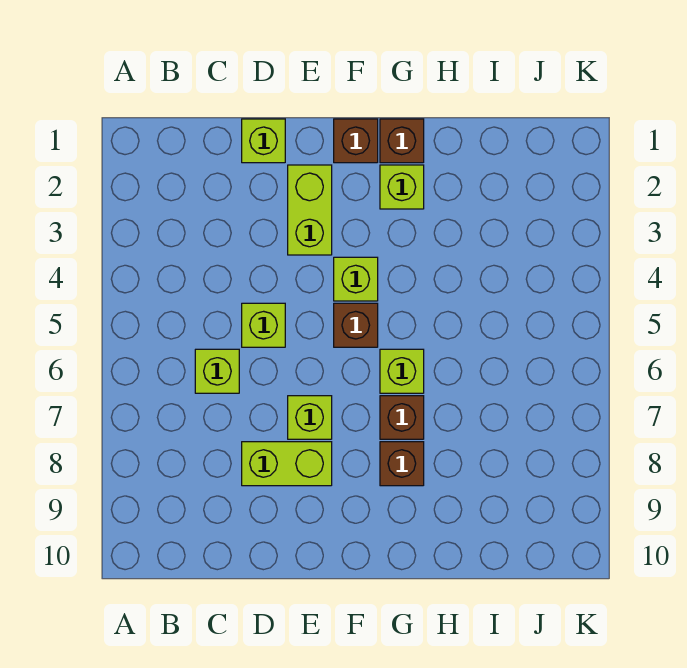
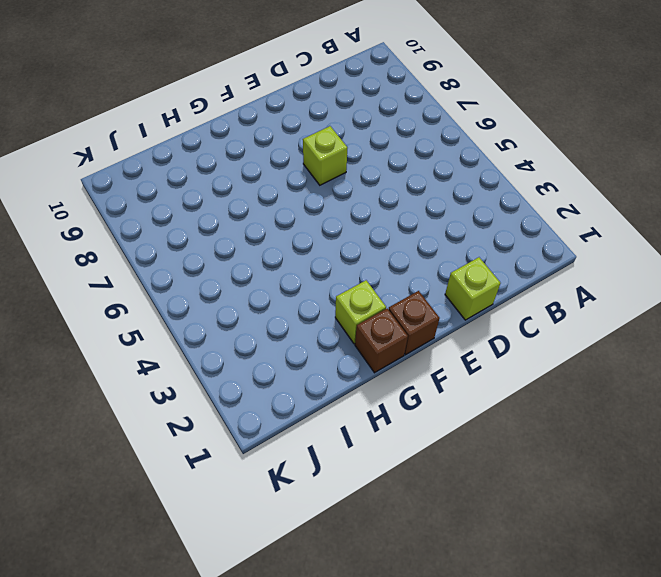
none -> lime brick C6 level 1
none -> lime brick D5 level 1
none -> lime brick D8:E8 level 1

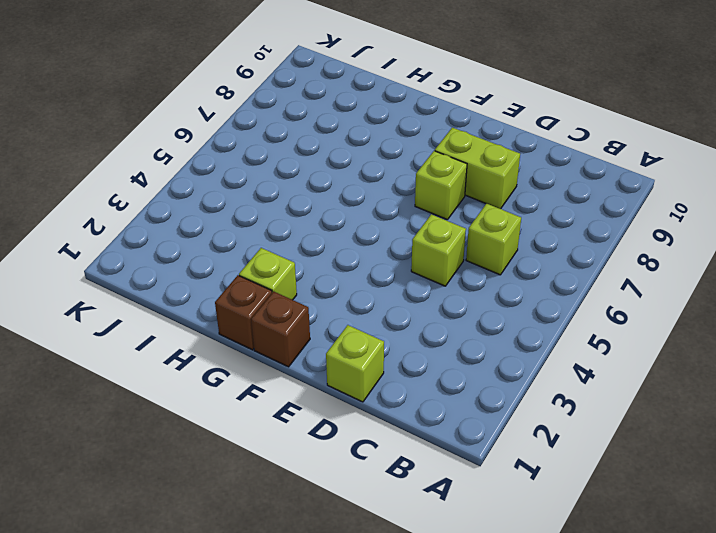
none -> lime brick E2:E3 level 1
none -> lime brick F4 level 1
none -> brown brick F5 level 1

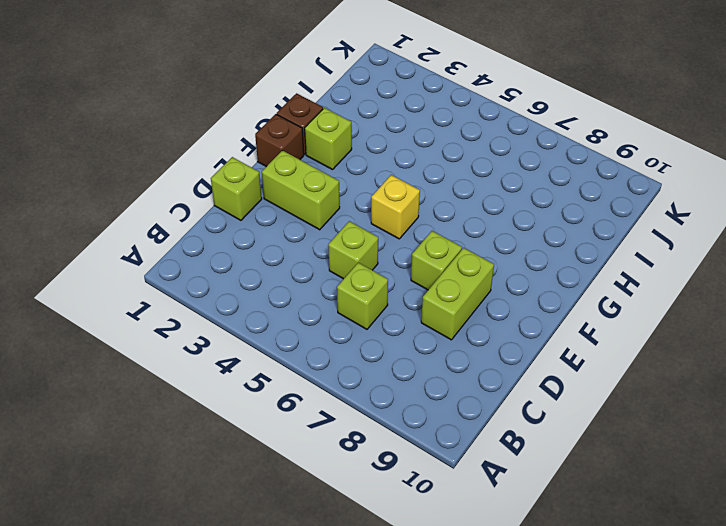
yellow brick F5 level 1 -> brown brick F5 level 1
none -> lime brick F4 level 1
none -> lime brick G6 level 1
none -> brown brick G7 level 1

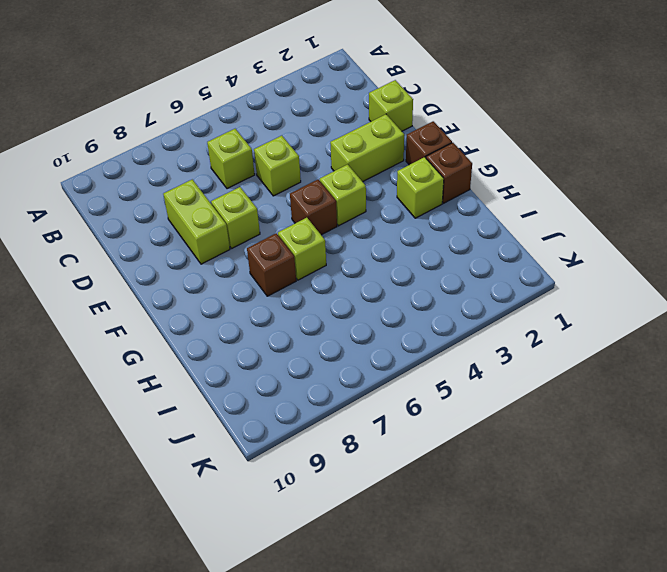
none -> brown brick G8 level 1

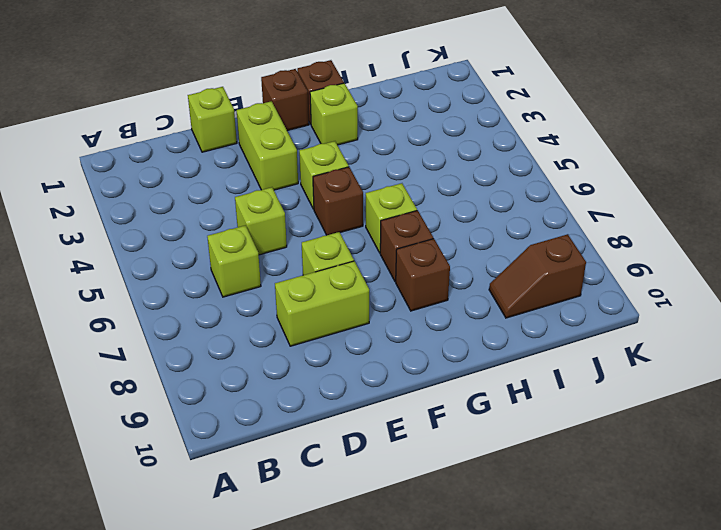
brown slope I9:J9 level 1 top J -> none

